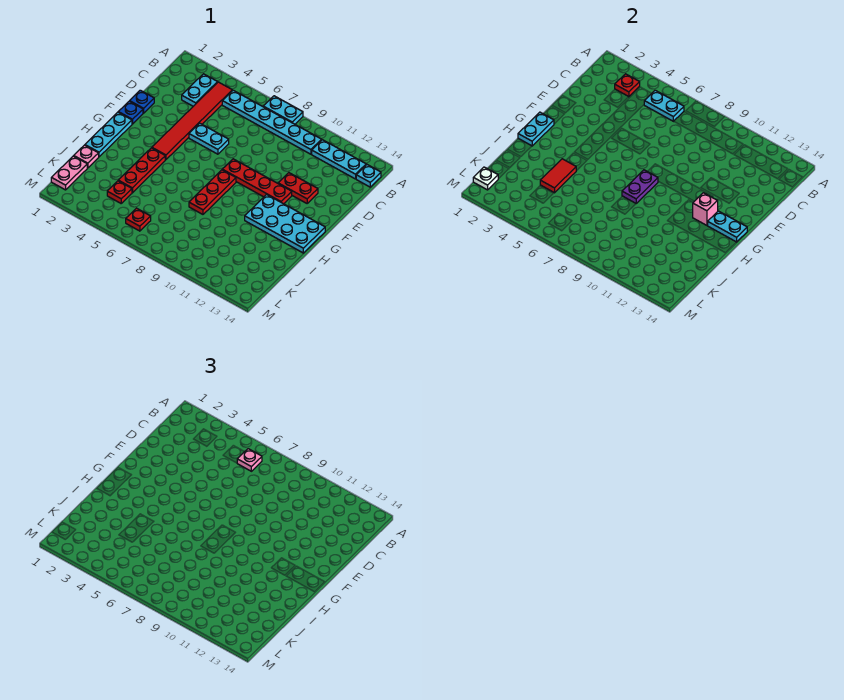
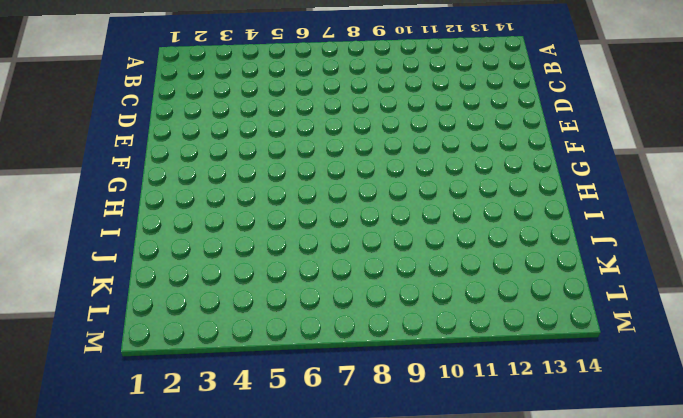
none -> cyan plate A7:A8 level 1
none -> cyan plate B3:C3 level 1
none -> red tile B4:G4 level 1

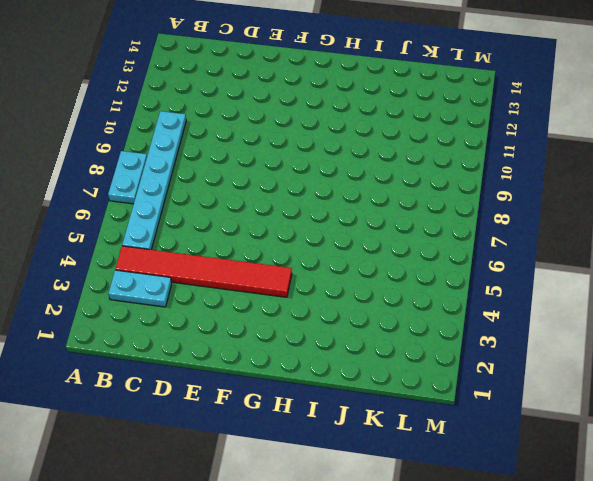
none -> cyan plate B11:B13 level 1
none -> cyan plate B14 level 1
none -> blue plate E1 level 1

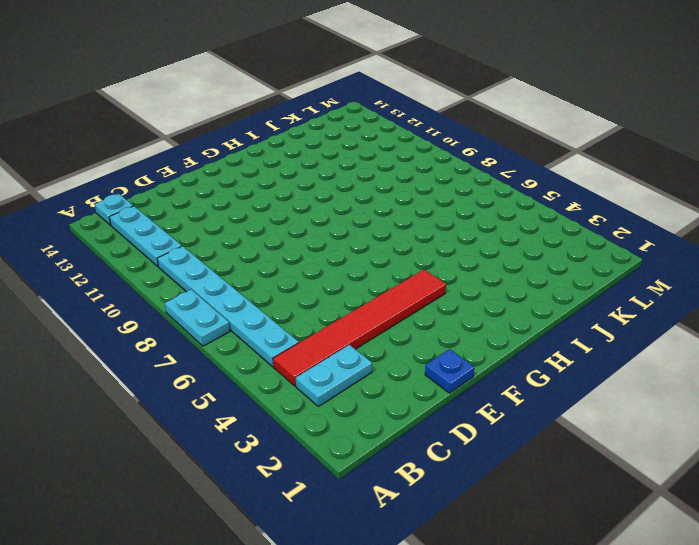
none -> cyan plate E5:E6 level 1
none -> red plate E11:E12 level 1
none -> blue plate F1 level 1

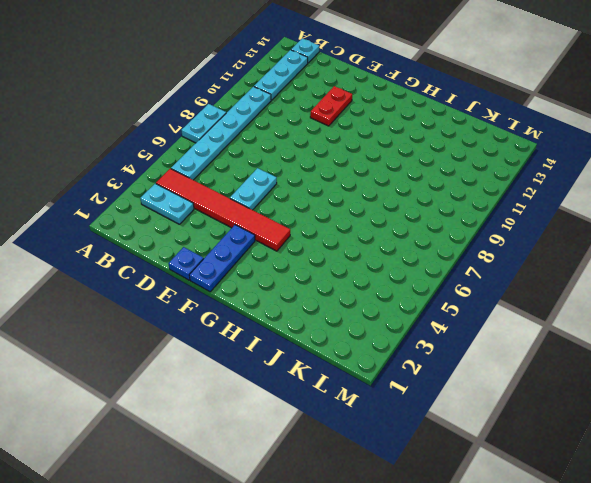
blue plate F1:F3 level 1 -> blue plate F1 level 1
none -> red plate F8:F11 level 1
none -> cyan plate G1:I1 level 1
none -> red plate G8:I8 level 1

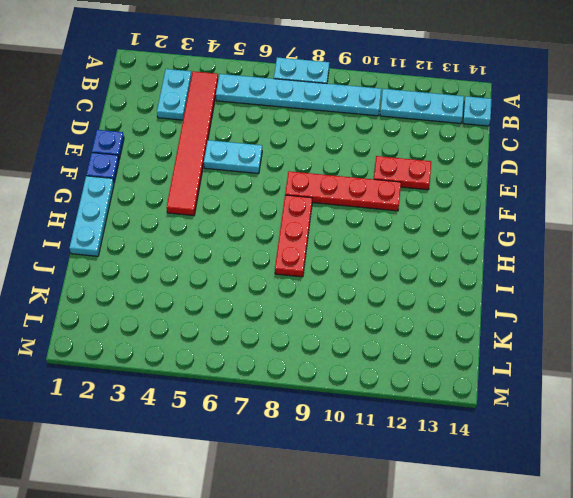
none -> cyan plate G11:H14 level 1
none -> red plate H4:J4 level 1
none -> pink plate J1 level 1

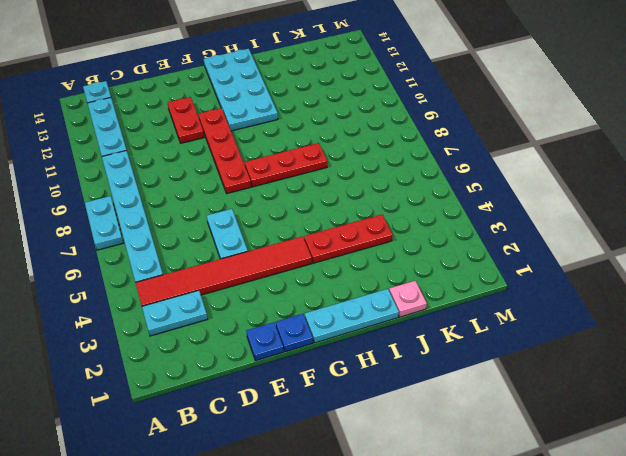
none -> pink plate K1:L1 level 1
none -> red plate K4 level 1
none -> red plate L6 level 1

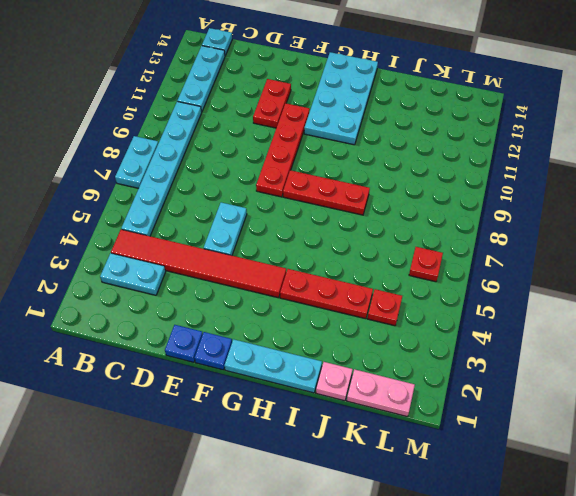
none -> red plate B3 level 2
none -> cyan plate B5:B6 level 2
none -> cyan plate G1:H1 level 2

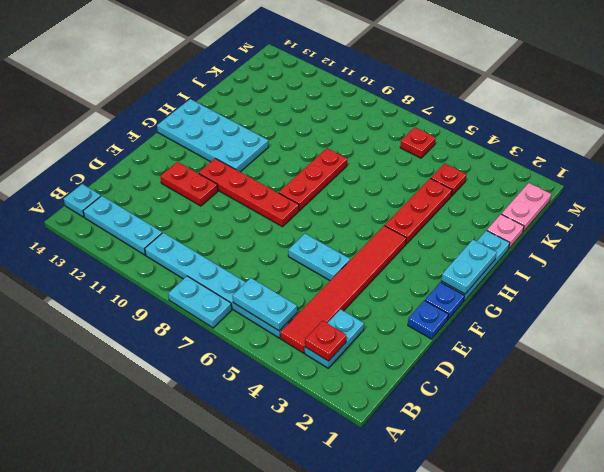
none -> purple plate G8:H8 level 2
none -> pink brick G12 level 2
none -> cyan plate G13:G14 level 2

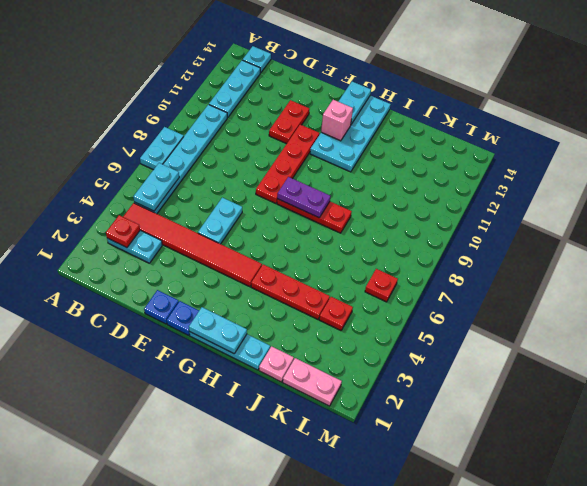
none -> red tile I4:J4 level 2
none -> white plate L1 level 2
none -> pink plate B6 level 3

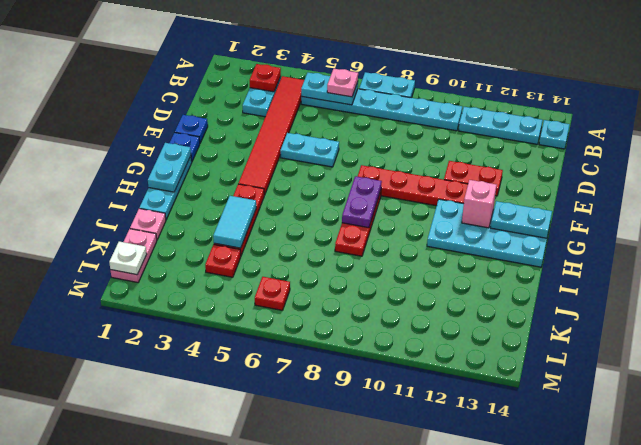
cyan tile I4:J4 level 2 -> red tile I4:J4 level 2

